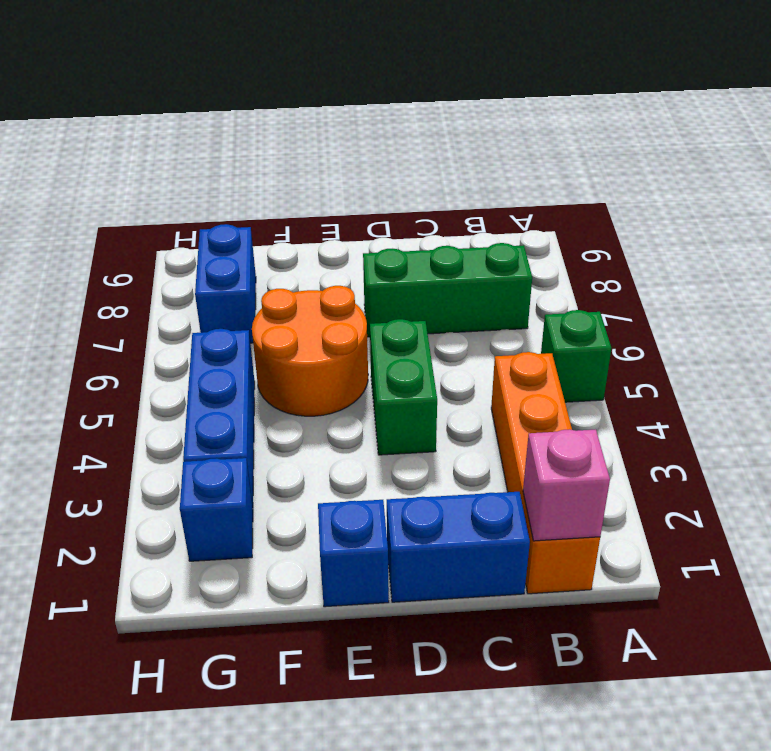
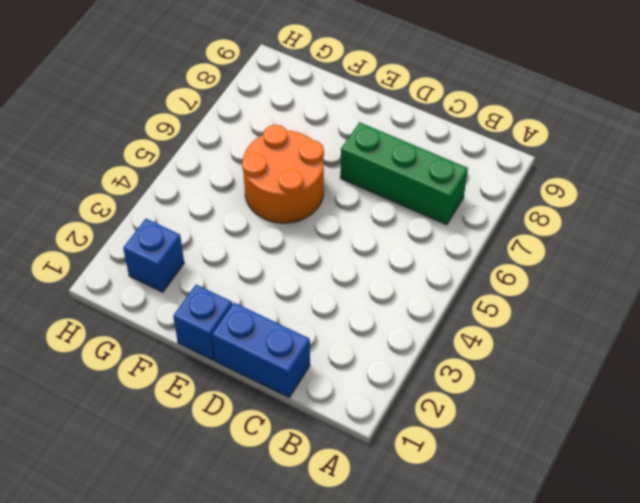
none -> green brick A5 level 1
none -> orange brick B1:B4 level 1

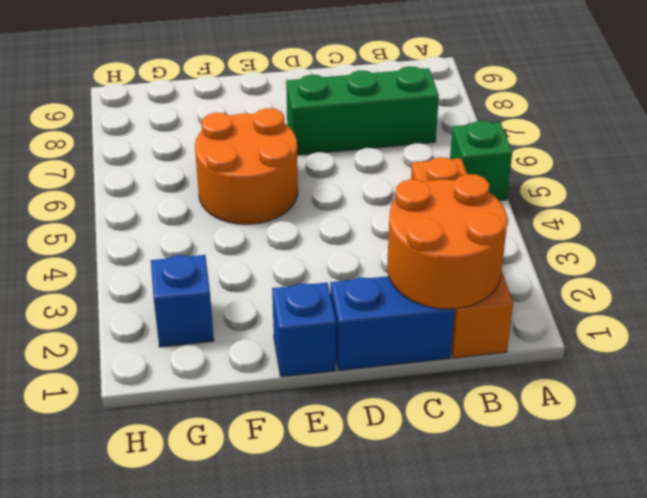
orange round brick B1:C2 level 2 -> pink brick B1 level 2
none -> green brick D4:D5 level 1
none -> blue brick G3:G5 level 1

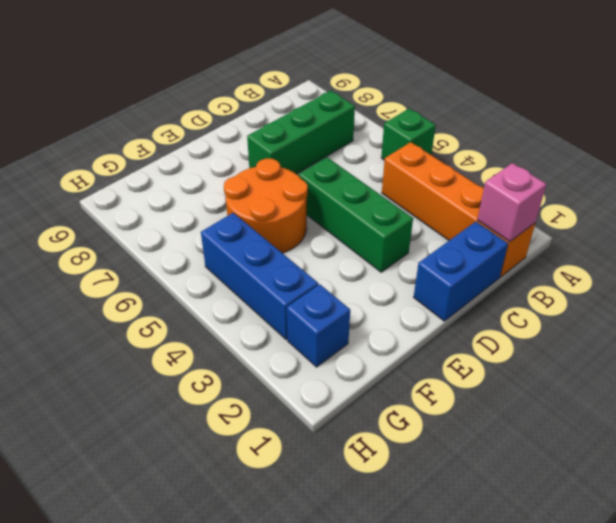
green brick D3:D5 level 1 -> green brick D4:D5 level 1
none -> blue brick E1 level 1
none -> blue brick G7:G8 level 1

